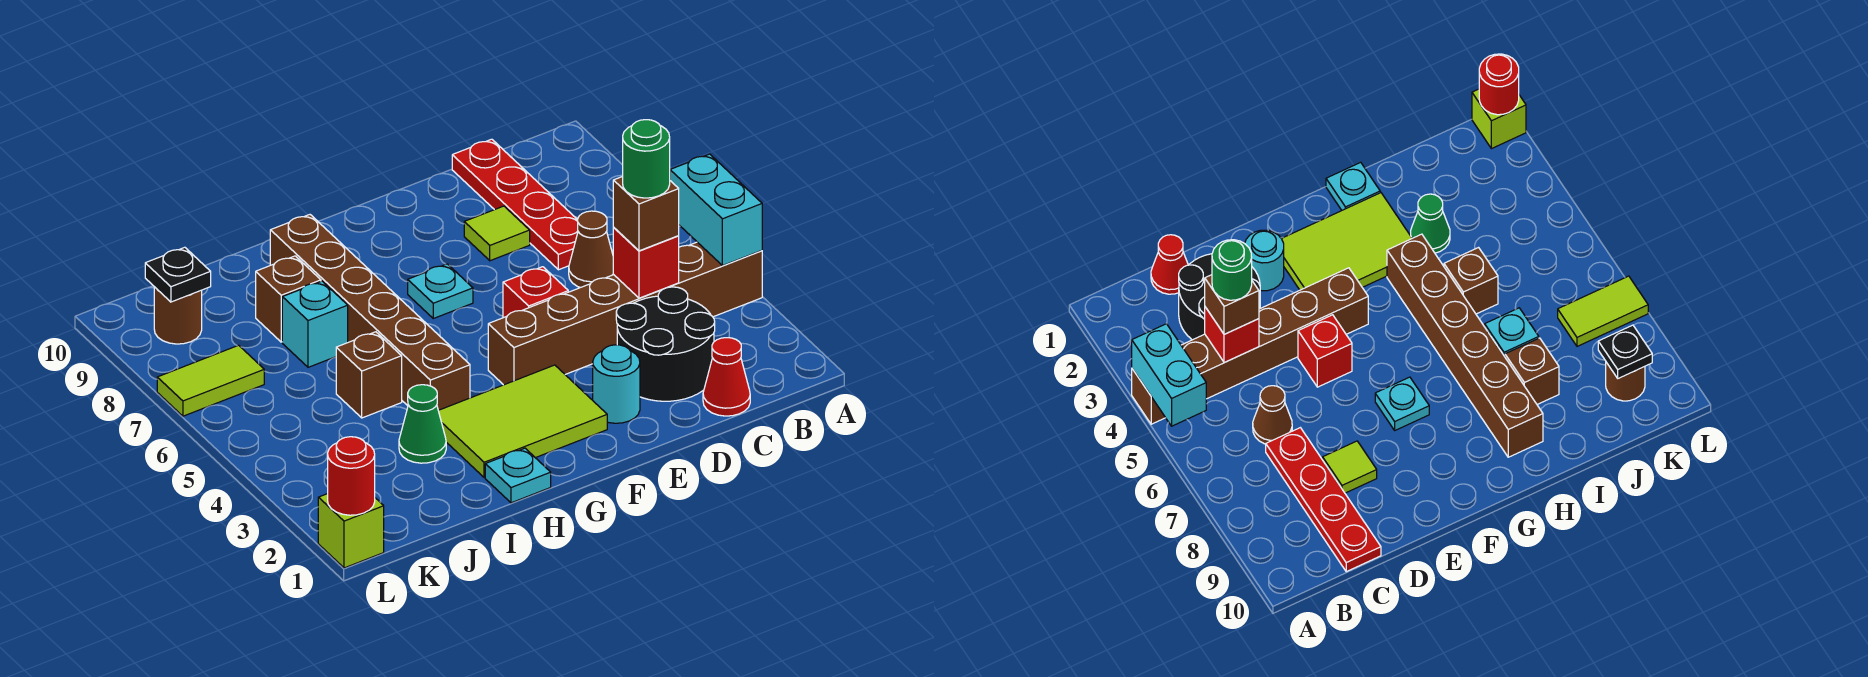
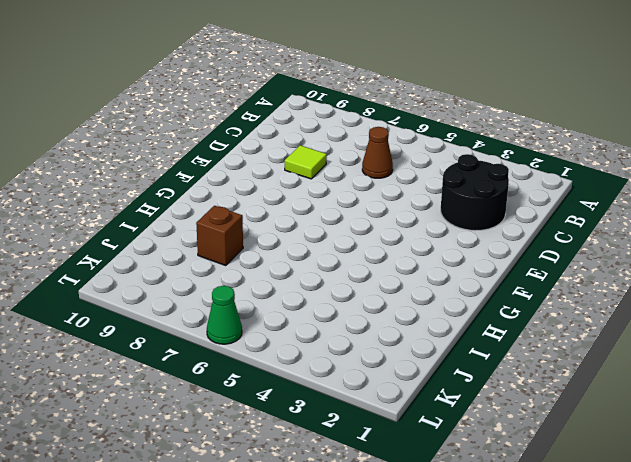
green cone L6 level 1 -> green cone I3 level 1
none -> brown brick A4:F4 level 1
none -> red cone C1 level 1
none -> red plate C7:C10 level 1

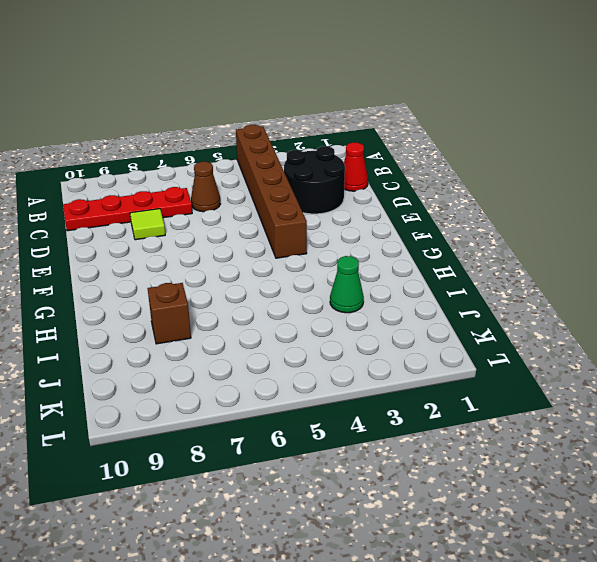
none -> cyan round brick E2 level 1
none -> red brick E5 level 1
none -> lime tile F2:H3 level 1

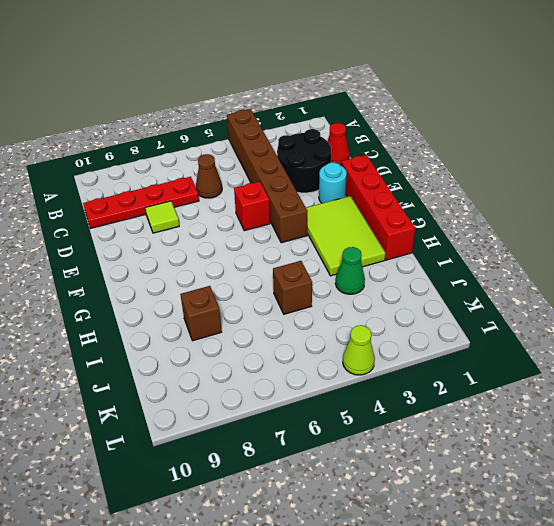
red brick E1:H1 level 1 -> cyan plate H1 level 1
lime cone L4 level 1 -> none
none -> cyan plate F7 level 1
none -> brown brick H4:H9 level 1
none -> cyan brick I7 level 1

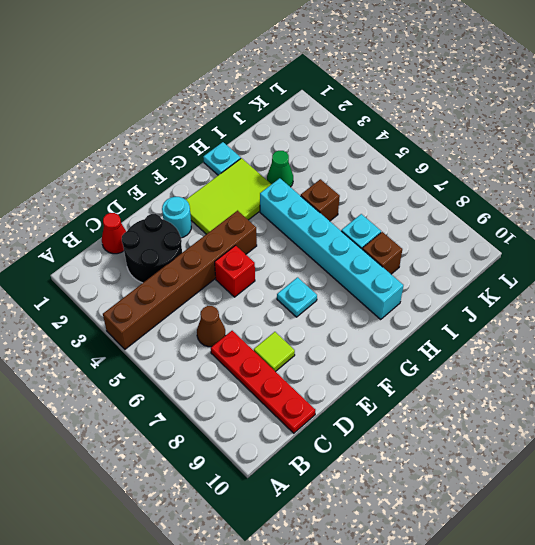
cyan brick H4:H9 level 1 -> brown brick H4:H9 level 1
none -> lime tile K7:L7 level 1
none -> brown round brick K9 level 1
none -> lime brick L1 level 1

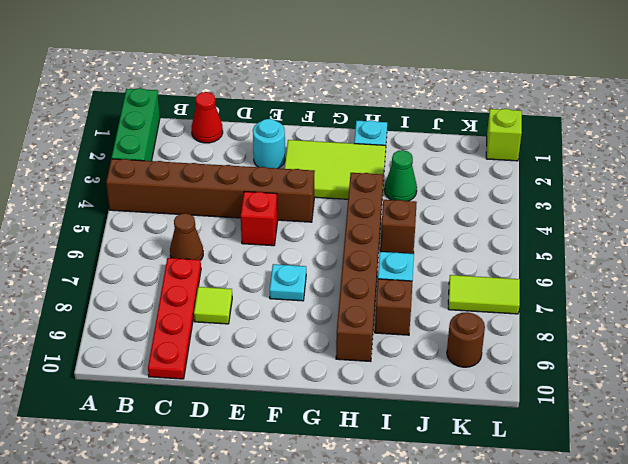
green brick A1:A3 level 1 -> none
none -> black round brick C2:D3 level 1
none -> cyan brick A4:A5 level 2
none -> red brick C4 level 2

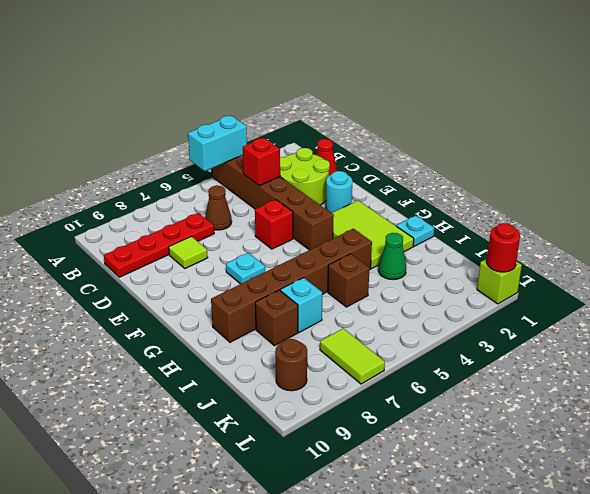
lime round brick C2:D3 level 1 -> black round brick C2:D3 level 1
none -> black plate K9 level 2
none -> brown brick C4 level 3
none -> green round brick C4 level 4

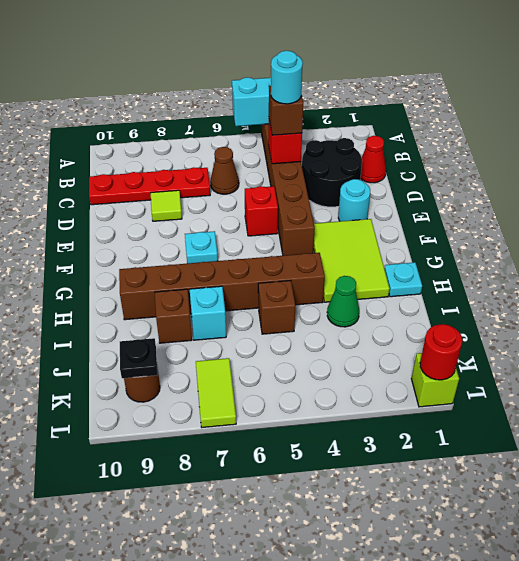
cyan round brick C4 level 4 -> green round brick C4 level 4

